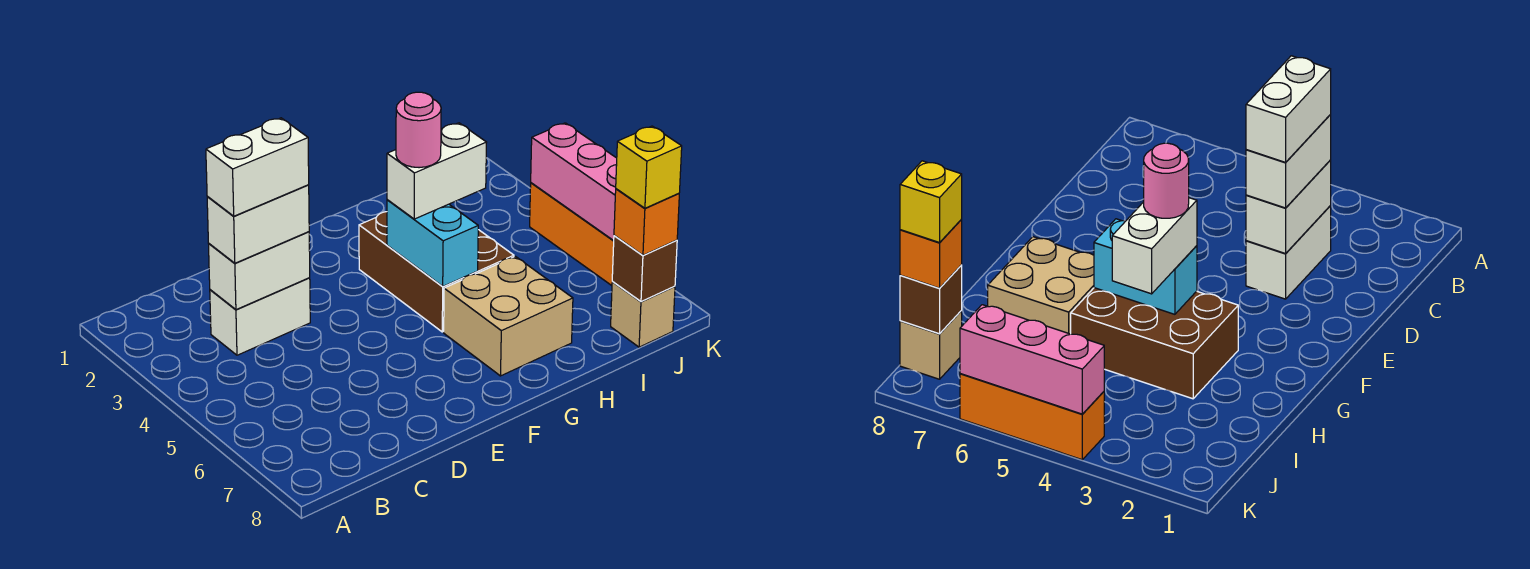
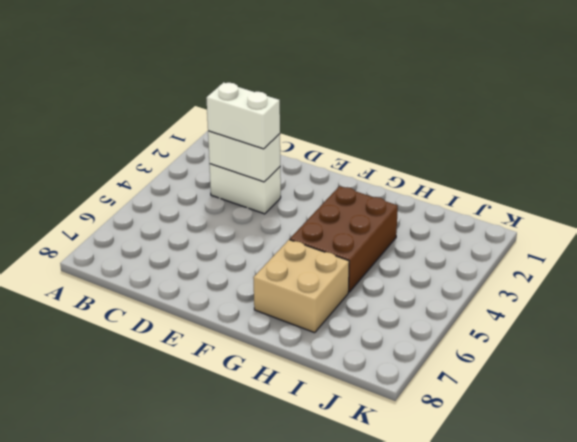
none -> tan brick J8 level 1
none -> orange brick K4:K6 level 1
none -> cyan brick G4:G5 level 2

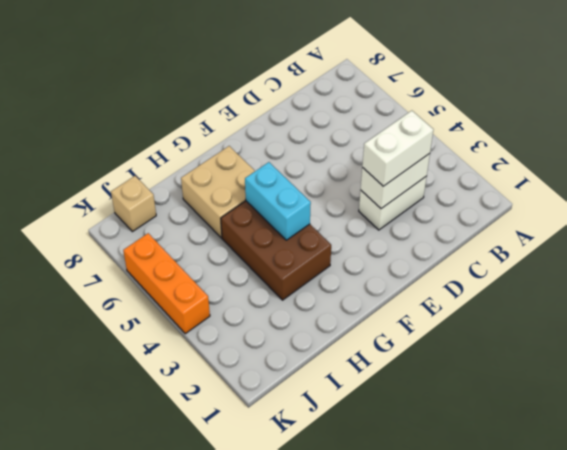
none -> brown brick J8 level 2
none -> pink brick K4:K6 level 2
none -> white brick G4:H4 level 3

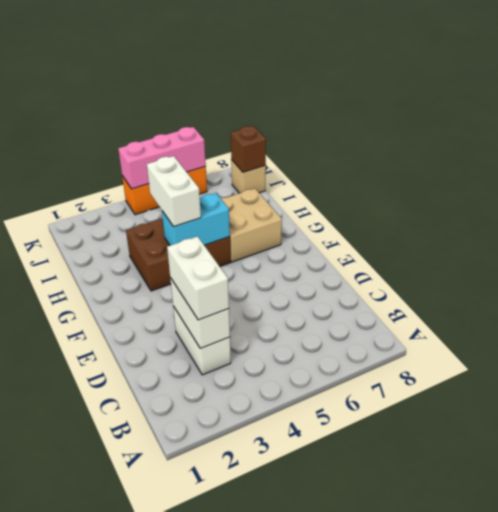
none -> orange brick J8 level 3
none -> white brick C3:D3 level 4
none -> pink round brick G4 level 4

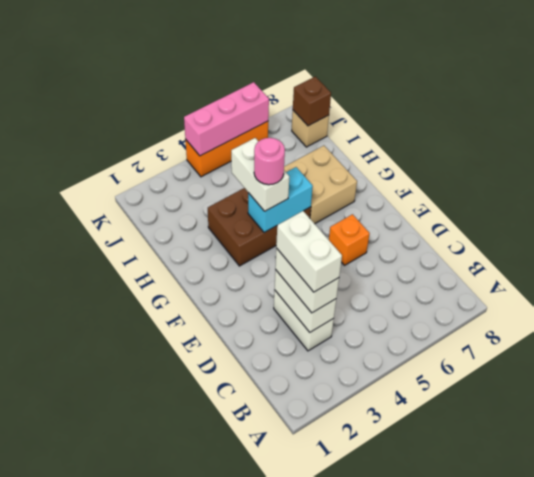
orange brick E6 level 1 -> orange brick J8 level 3
none -> yellow brick J8 level 4

